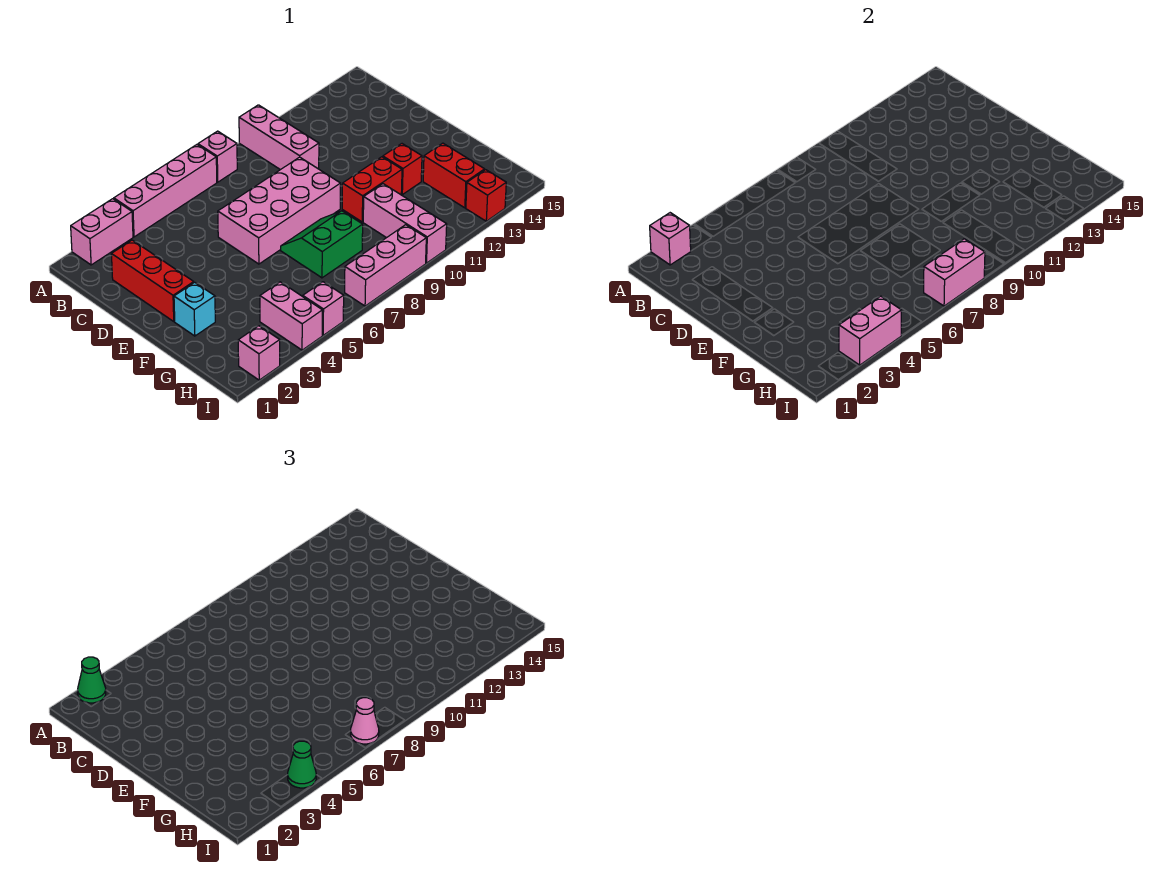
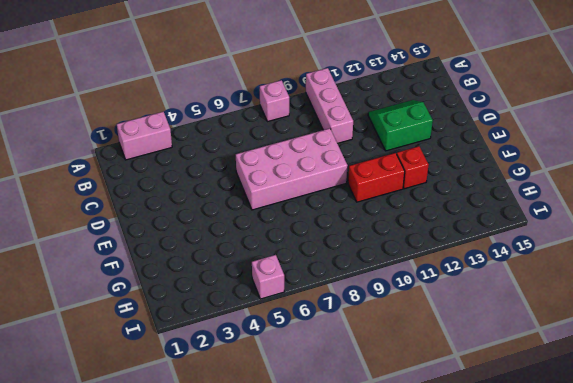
green slope C12:D13 level 1 top D -> green slope F7:G8 level 1 top G
none -> pink brick A4:A7 level 1
none -> red brick C2:E2 level 1
none -> cyan brick F2 level 1

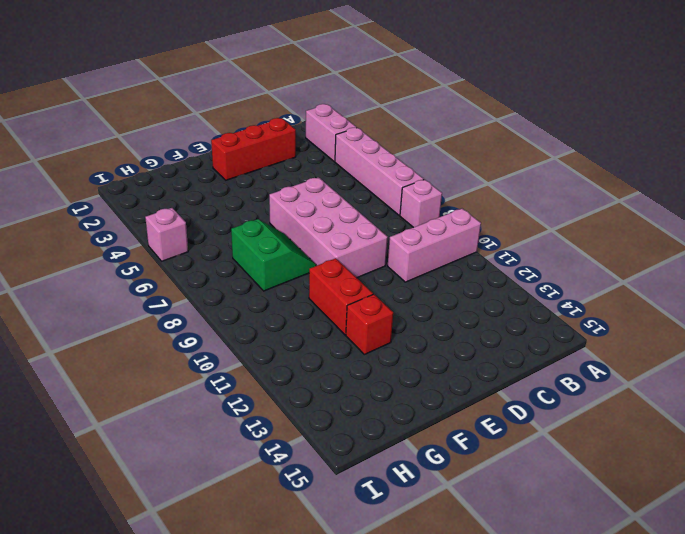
none -> cyan brick F2 level 1
none -> pink brick G10:I10 level 1
none -> red brick G13:H13 level 1

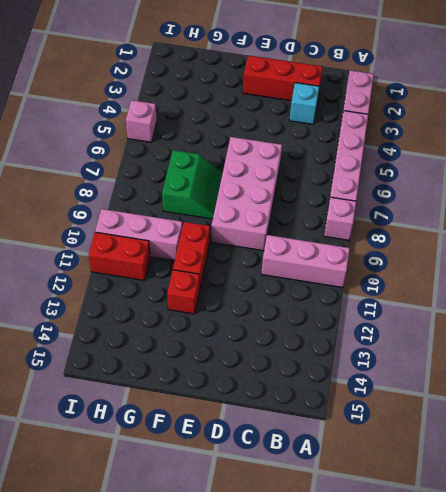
cyan brick C3 level 1 -> cyan brick F2 level 1
red brick H11:I11 level 1 -> red brick G13:H13 level 1
none -> pink brick H4:I4 level 1
none -> pink brick I2 level 1
none -> pink brick I7:I9 level 1

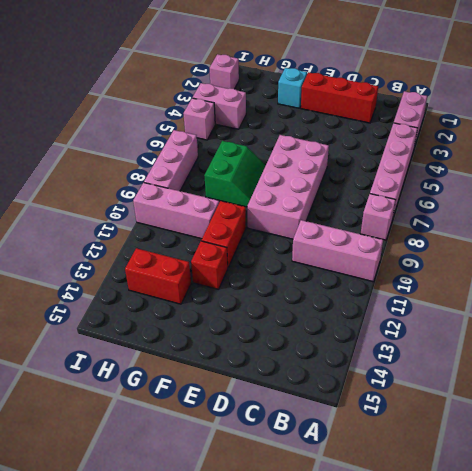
none -> red brick I13 level 1
none -> pink brick A2 level 2
none -> pink brick I3:I4 level 2

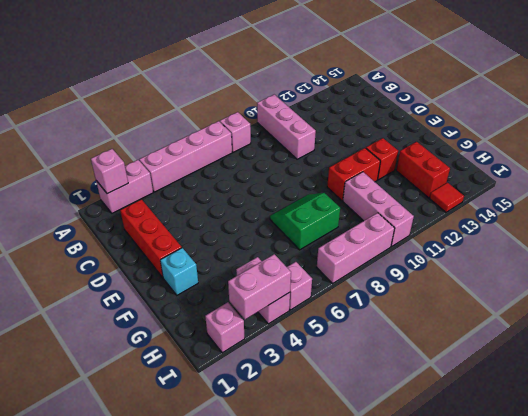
red tile I13 level 1 -> red brick I13 level 1
none -> pink brick D6:E9 level 1
none -> pink brick I7:I8 level 2
none -> green cone A2 level 3

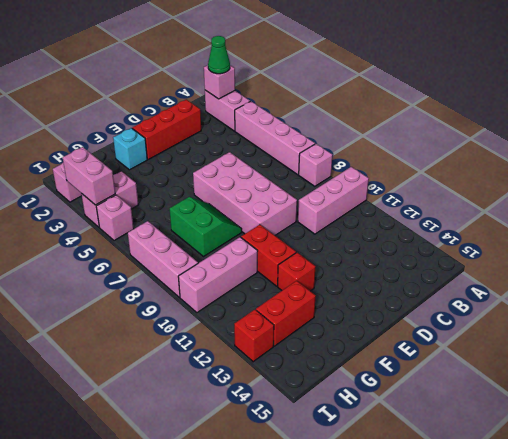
none -> pink brick I7:I8 level 2
none -> green cone I4 level 3
none -> pink cone I7 level 3

